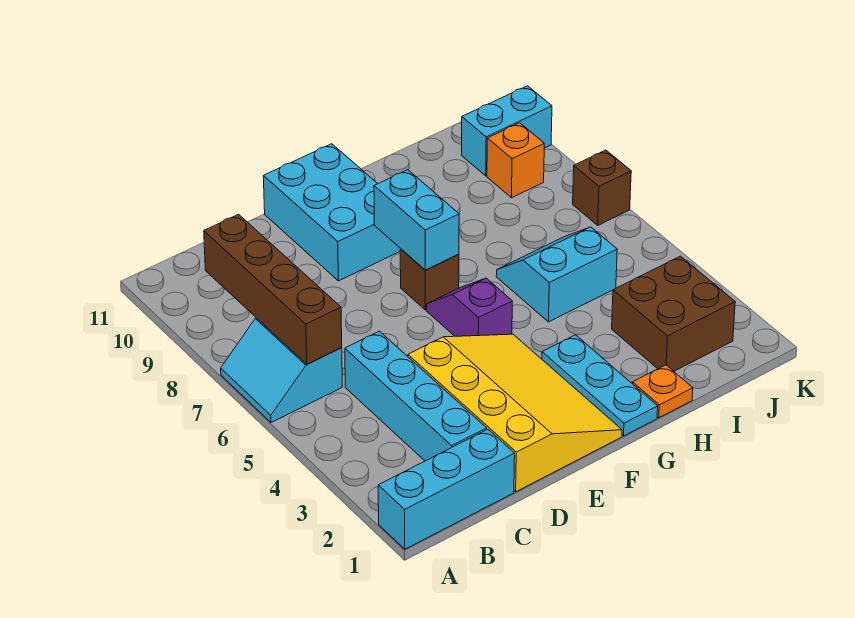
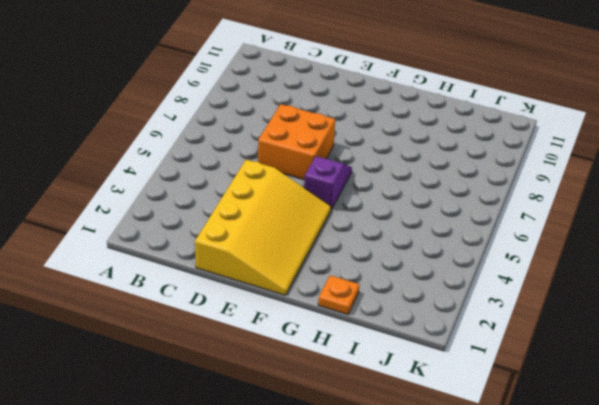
orange brick D6:E7 level 1 -> none
none -> cyan brick A1:C1 level 1
none -> cyan slope A6:B7 level 1 top B
none -> cyan brick C2:C5 level 1

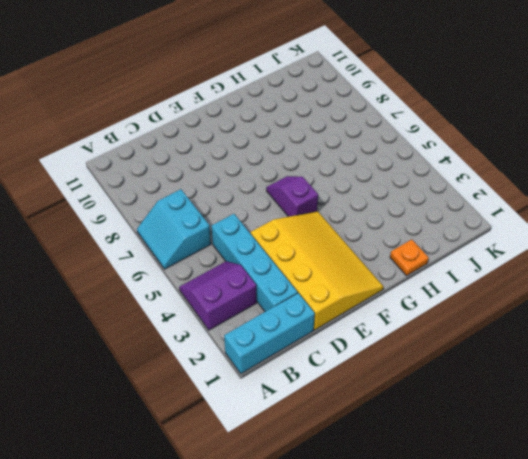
purple slope A3:B4 level 1 top 3 -> none
none -> cyan brick E9:F11 level 1
none -> brown brick F7 level 1
none -> cyan plate G1:G3 level 1

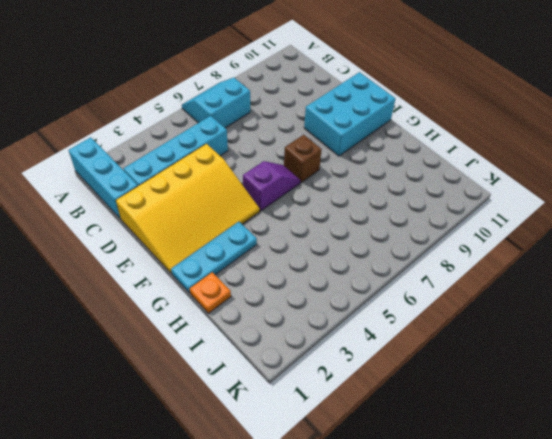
none -> cyan slope H5:I6 level 1 top 5
none -> brown brick I2:J3 level 1
none -> orange brick J9 level 1

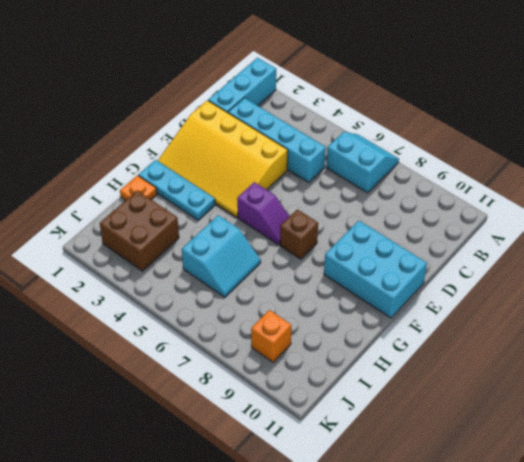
none -> cyan brick J10:K10 level 1
none -> brown brick K7 level 1
none -> brown brick B6:B9 level 2

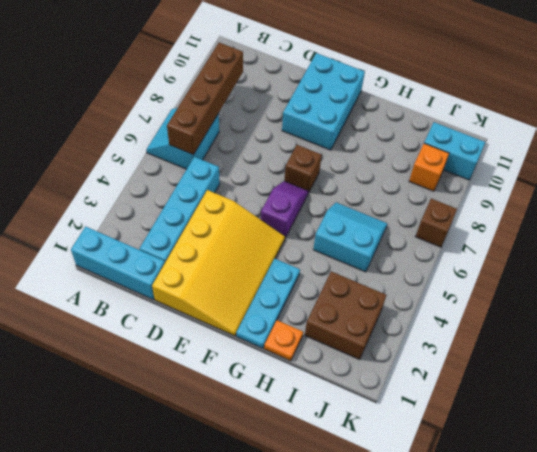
none -> cyan brick F7:F8 level 2

